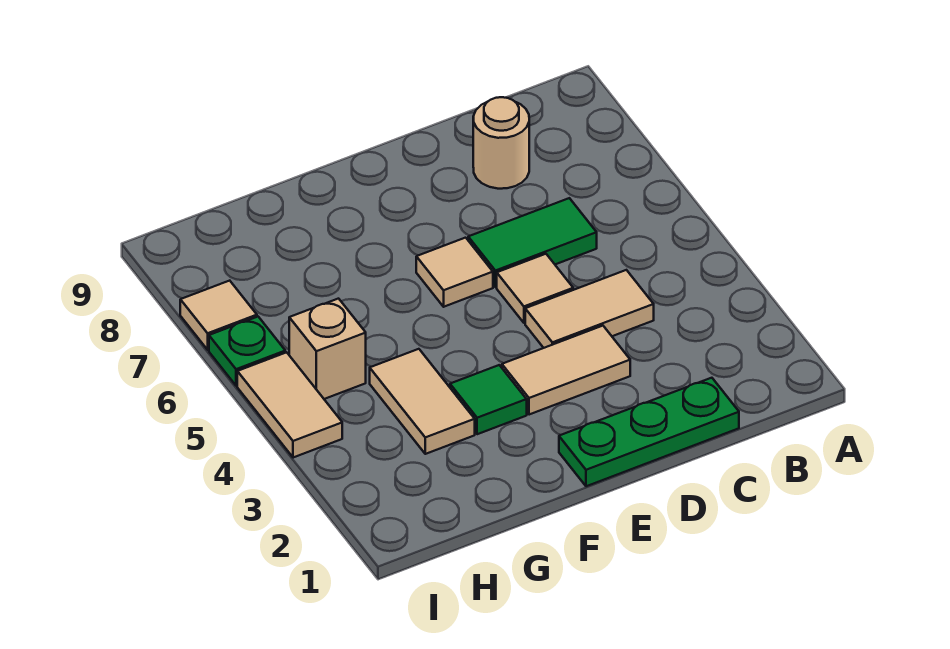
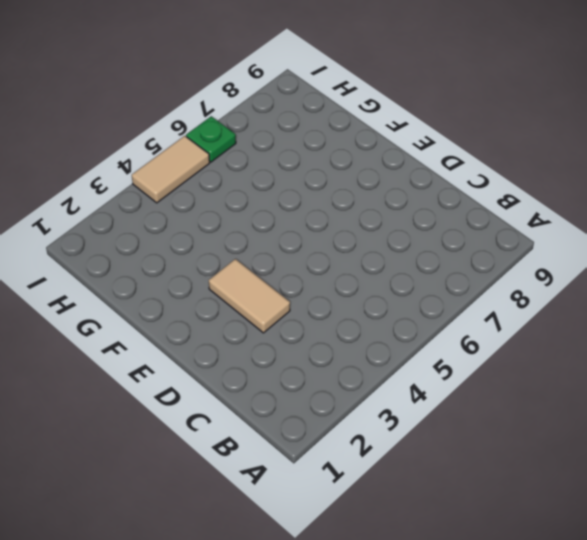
none -> green plate C1:E1 level 1
none -> tan tile C4:D4 level 1
none -> green tile C6:D6 level 1

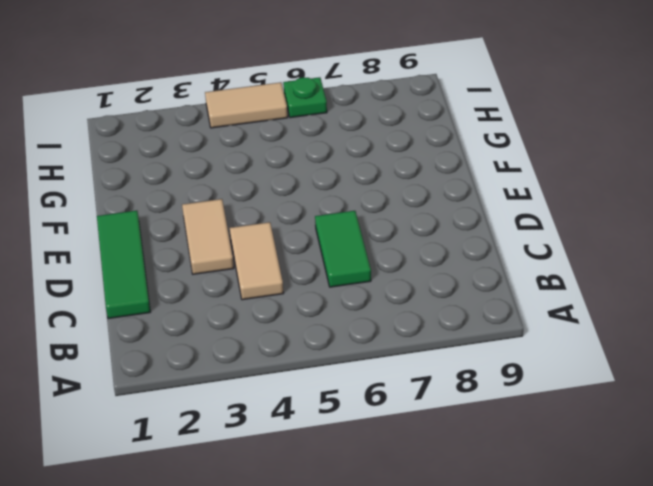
green tile C1:E1 level 1 -> green plate C1:E1 level 1
none -> tan round brick C8 level 1
none -> tan tile D5 level 1
none -> tan tile E6 level 1

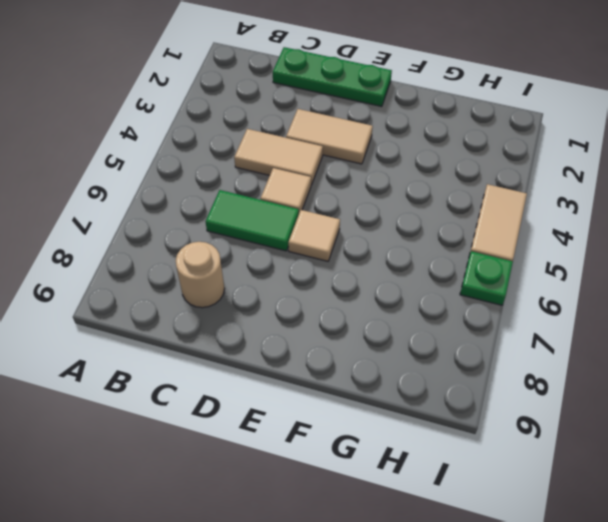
none -> green tile F3 level 1
none -> tan tile G3:G4 level 1
none -> tan brick H5 level 1

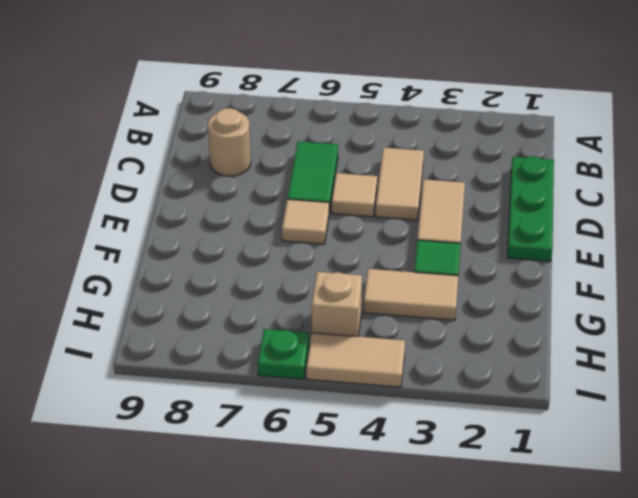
none -> tan tile I7 level 1

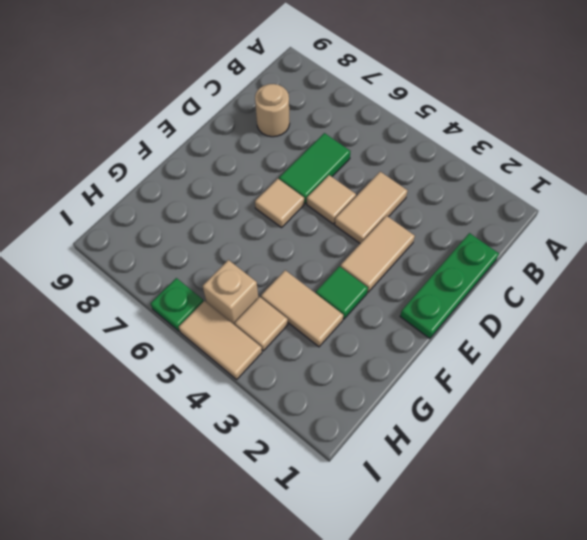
tan tile H4 level 1 -> tan tile I7 level 1

